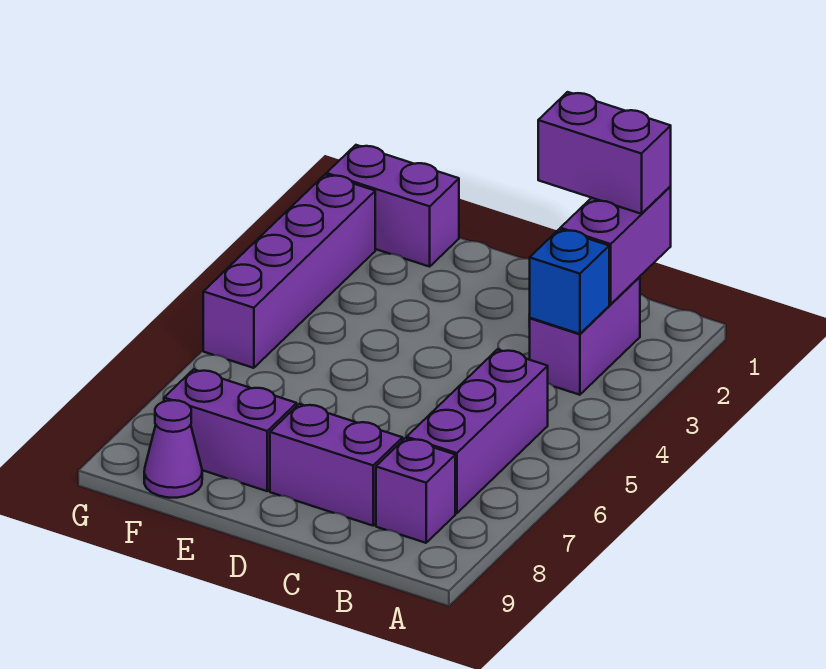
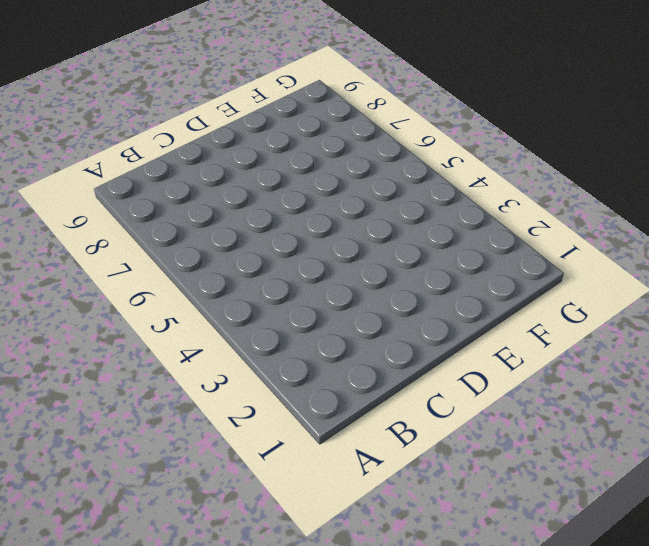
none -> purple brick B2:B3 level 1
none -> purple brick B5:B7 level 1

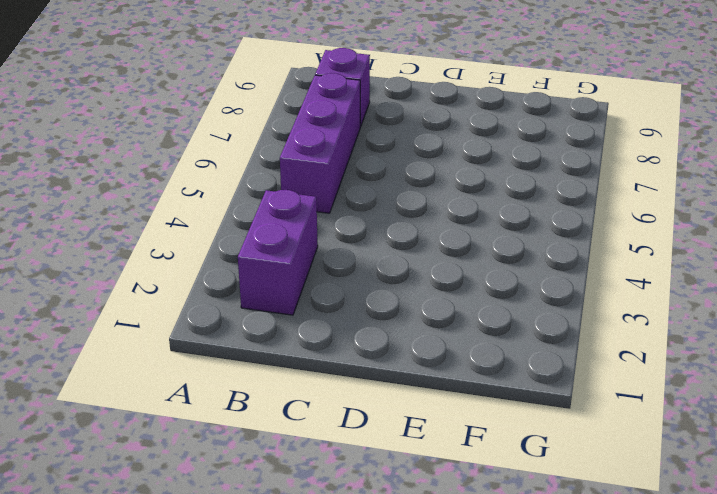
none -> purple brick C8:D8 level 1
none -> purple brick E8:F8 level 1

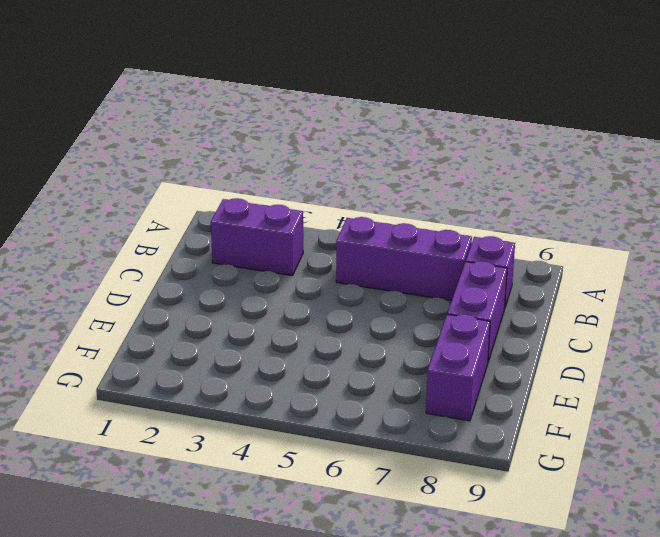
none -> purple brick F1:G1 level 1
none -> purple cone F9 level 1

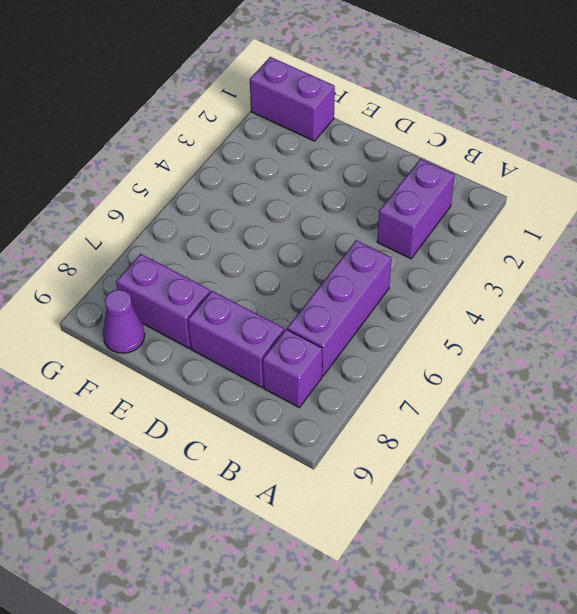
none -> purple brick G2:G5 level 1
none -> purple brick B1:B2 level 2

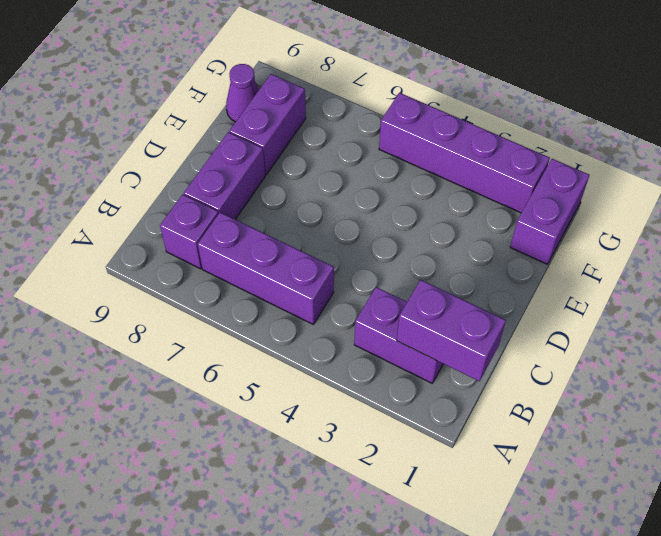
none -> blue brick B3 level 2
none -> purple brick B1:C1 level 3

